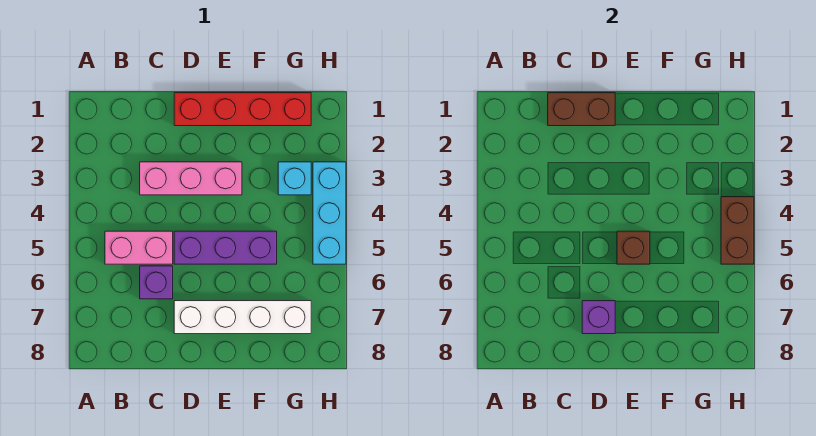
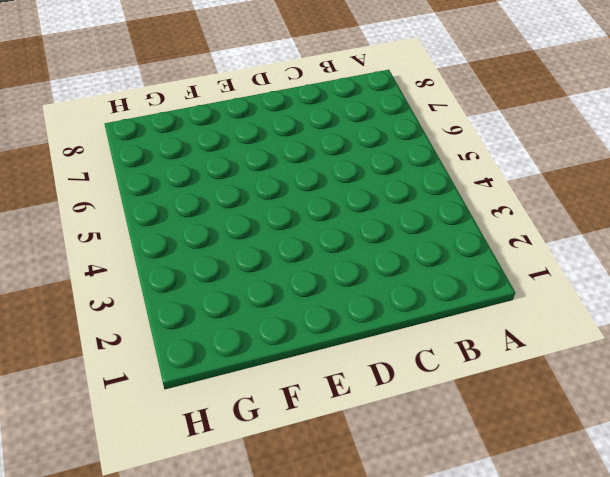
none -> pink brick B5:C5 level 1
none -> pink brick C3:E3 level 1
none -> purple brick C6 level 1

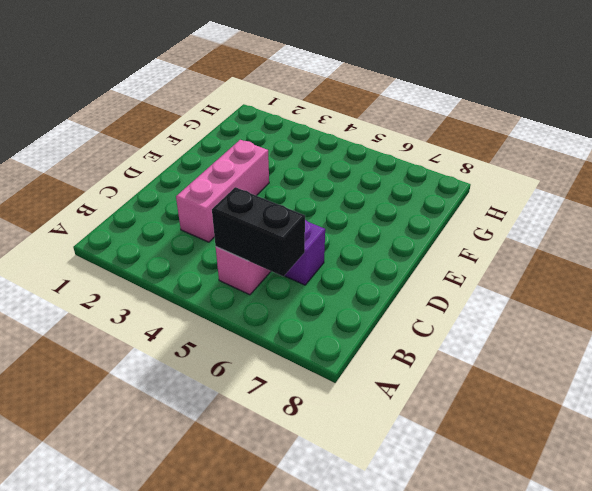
black brick B5:B6 level 2 -> none
none -> red brick D1:G1 level 1
none -> purple brick D5:F5 level 1
none -> white brick D7:G7 level 1

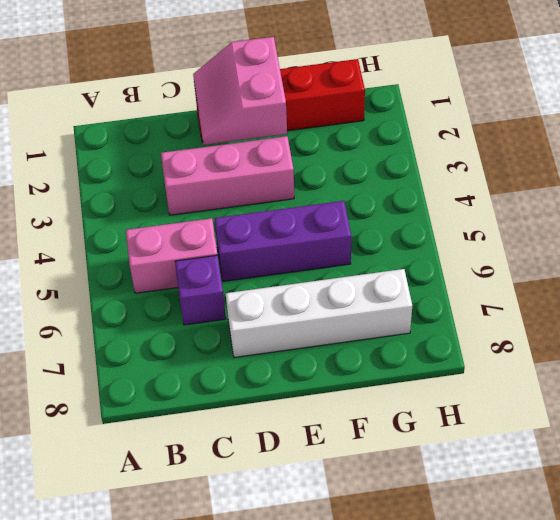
pink slope D1:E2 level 2 top E -> brown brick C1:D1 level 2
none -> cyan brick G3 level 1
none -> cyan brick H3:H5 level 1
none -> purple brick D7 level 2

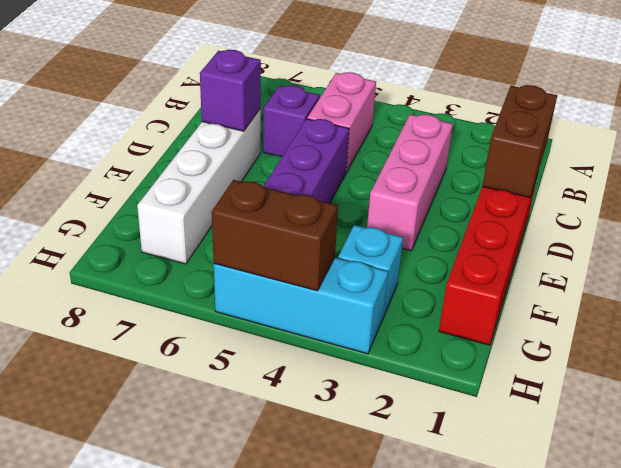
none -> brown brick E5 level 2

